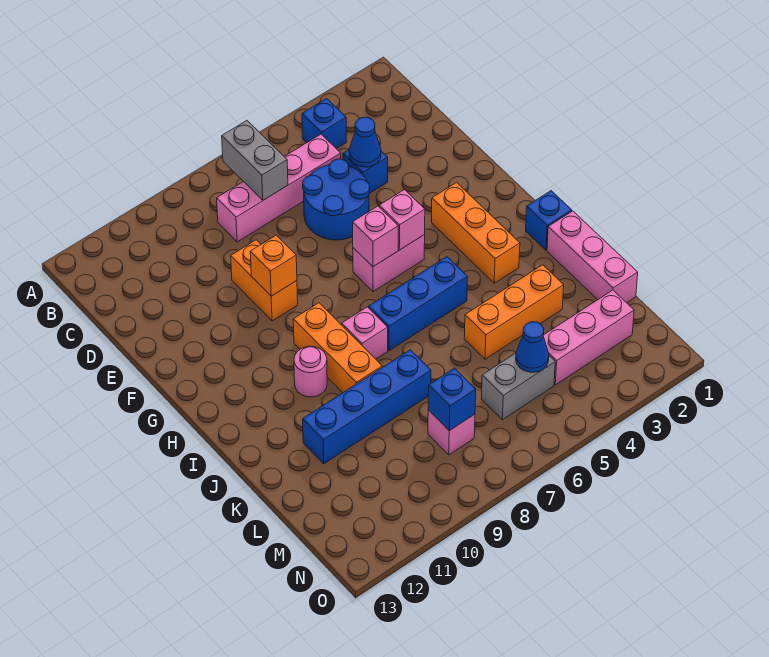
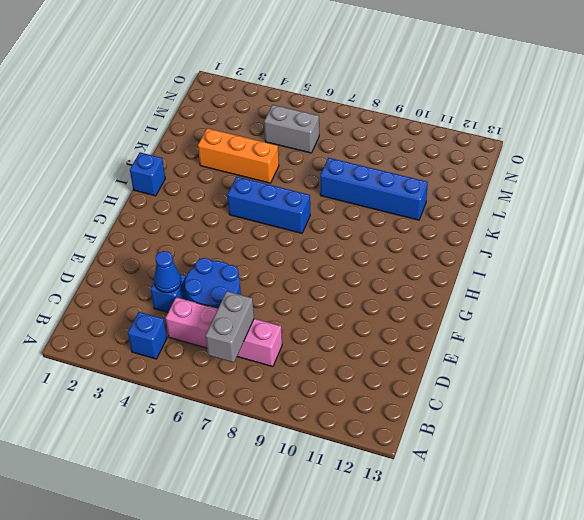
none -> orange brick E9:F9 level 1
none -> orange brick G3:I3 level 1
none -> pink brick G5:G6 level 1

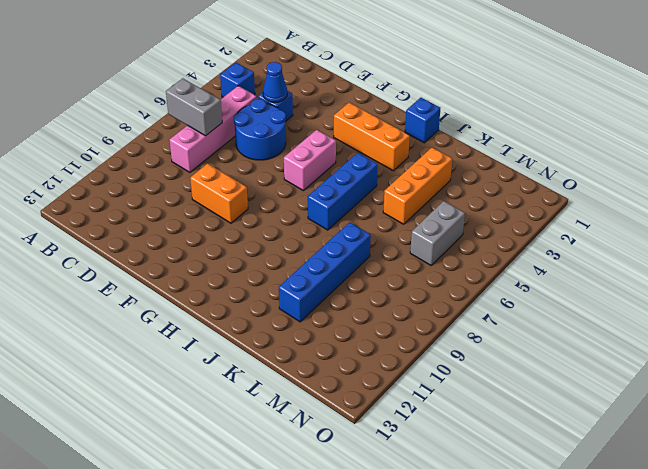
none -> orange brick H9:J9 level 1
none -> pink brick I8 level 1
none -> pink round brick I10 level 1

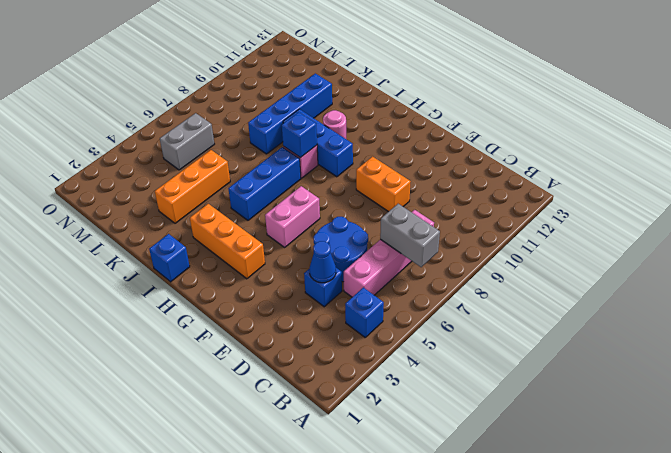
blue brick H9:J9 level 1 -> orange brick H9:J9 level 1
blue brick I8 level 2 -> blue brick M8 level 2
none -> pink brick J1:L1 level 1
none -> pink brick M2:M4 level 1
none -> pink brick M8 level 1

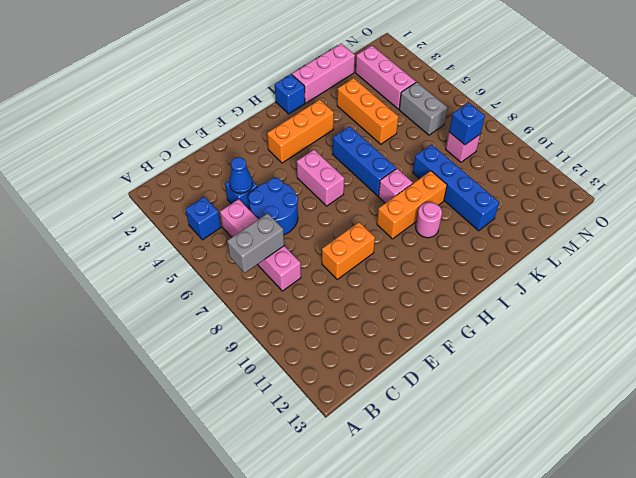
none -> orange brick F9 level 2
none -> pink brick G5 level 2
none -> pink brick G6 level 2

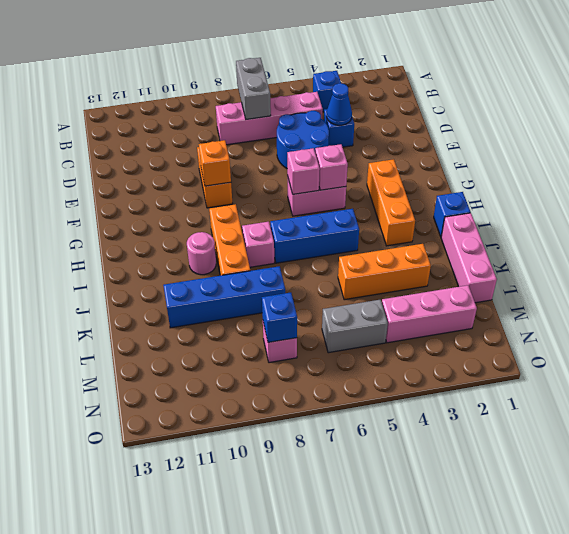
none -> blue cone M5 level 2

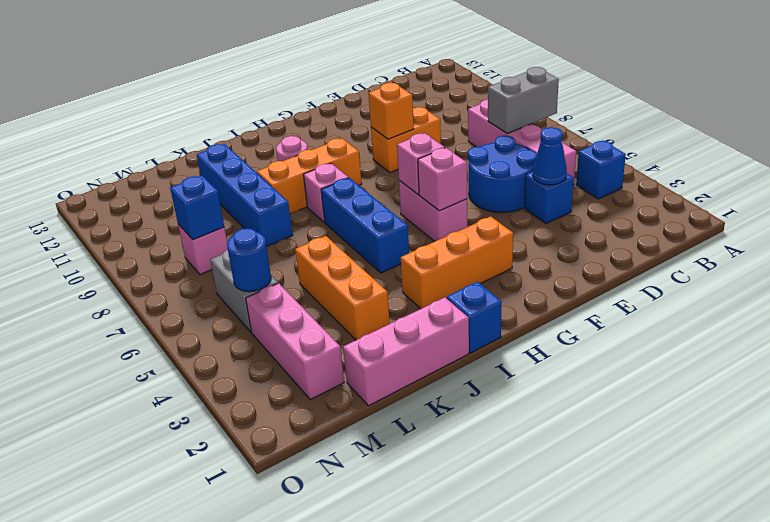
blue round brick M5 level 2 -> blue cone M5 level 2

